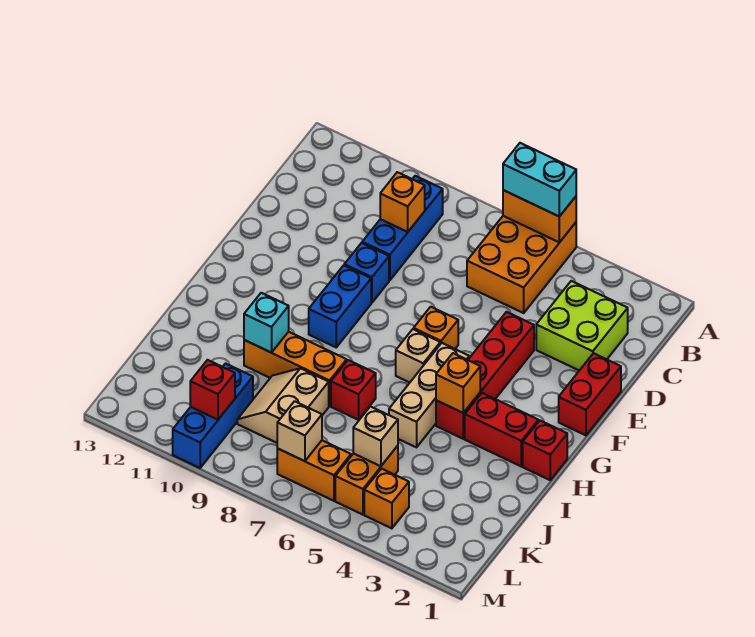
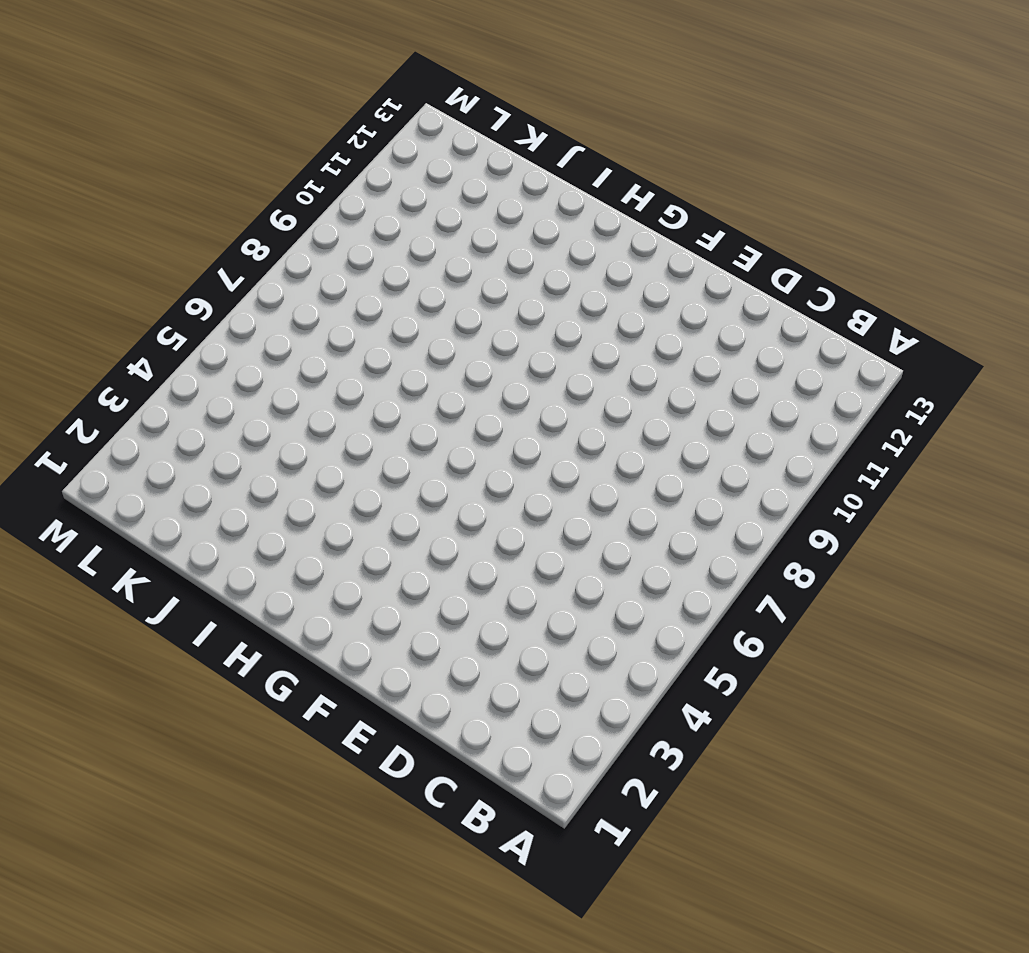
none -> orange brick A5:C6 level 1
none -> blue brick B9:D9 level 1
none -> lime brick C2:D3 level 1

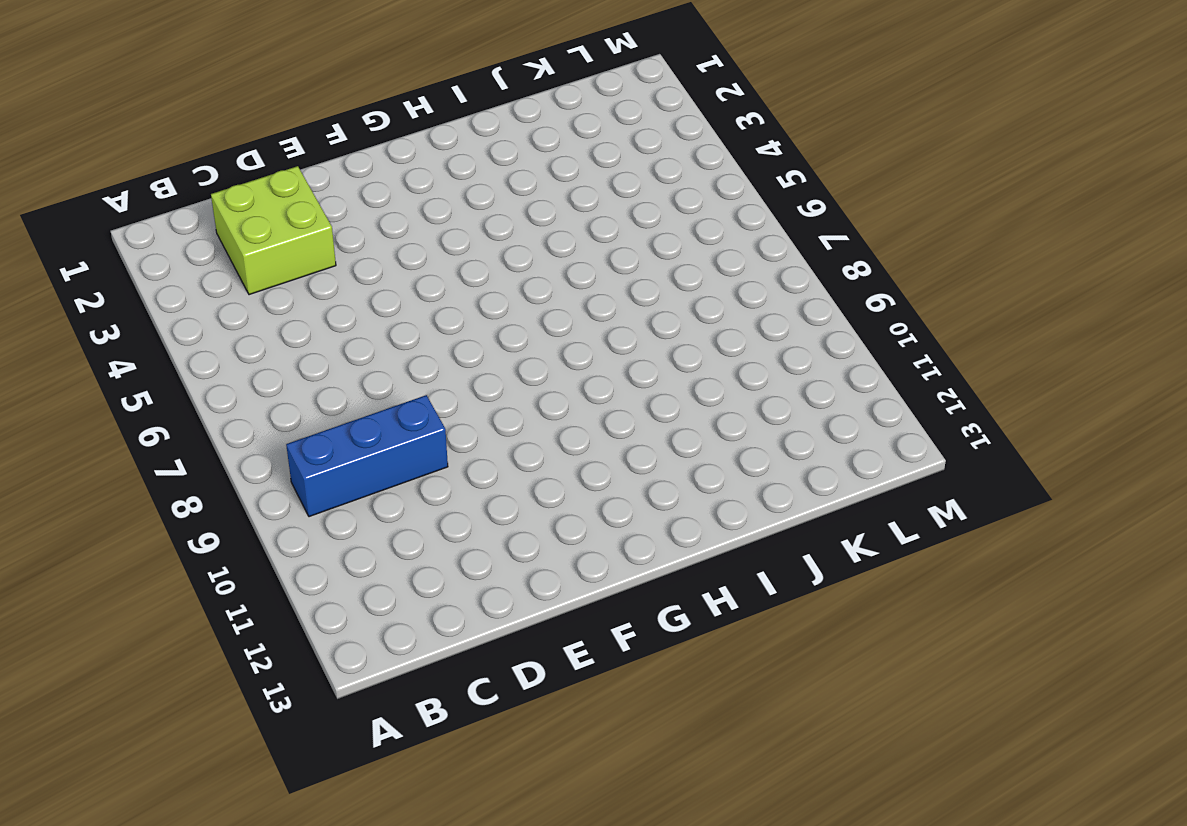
none -> orange brick A5:C6 level 1
none -> red brick E1:F1 level 1
none -> red brick E4:H4 level 1

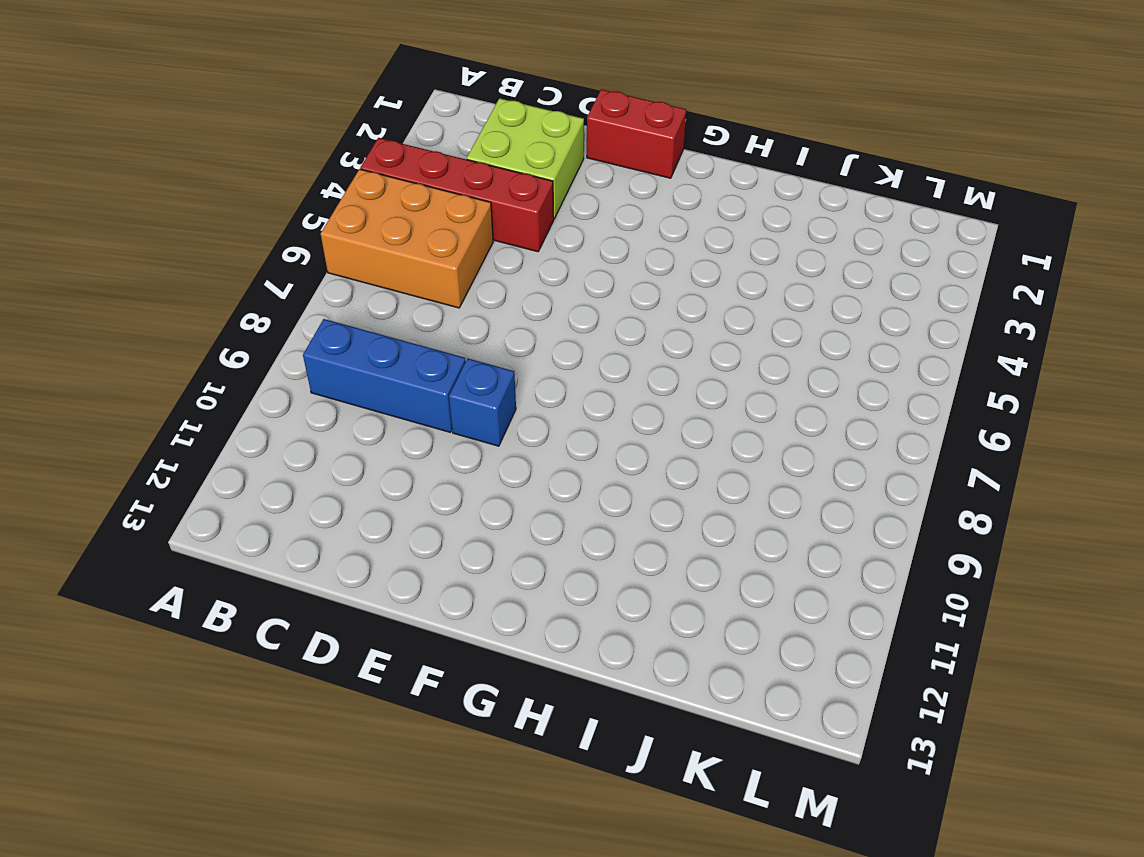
red brick A4:D4 level 1 -> red brick E4:H4 level 1
none -> orange brick F6 level 1
none -> blue brick F9:G9 level 1
none -> tan brick G5:I5 level 1

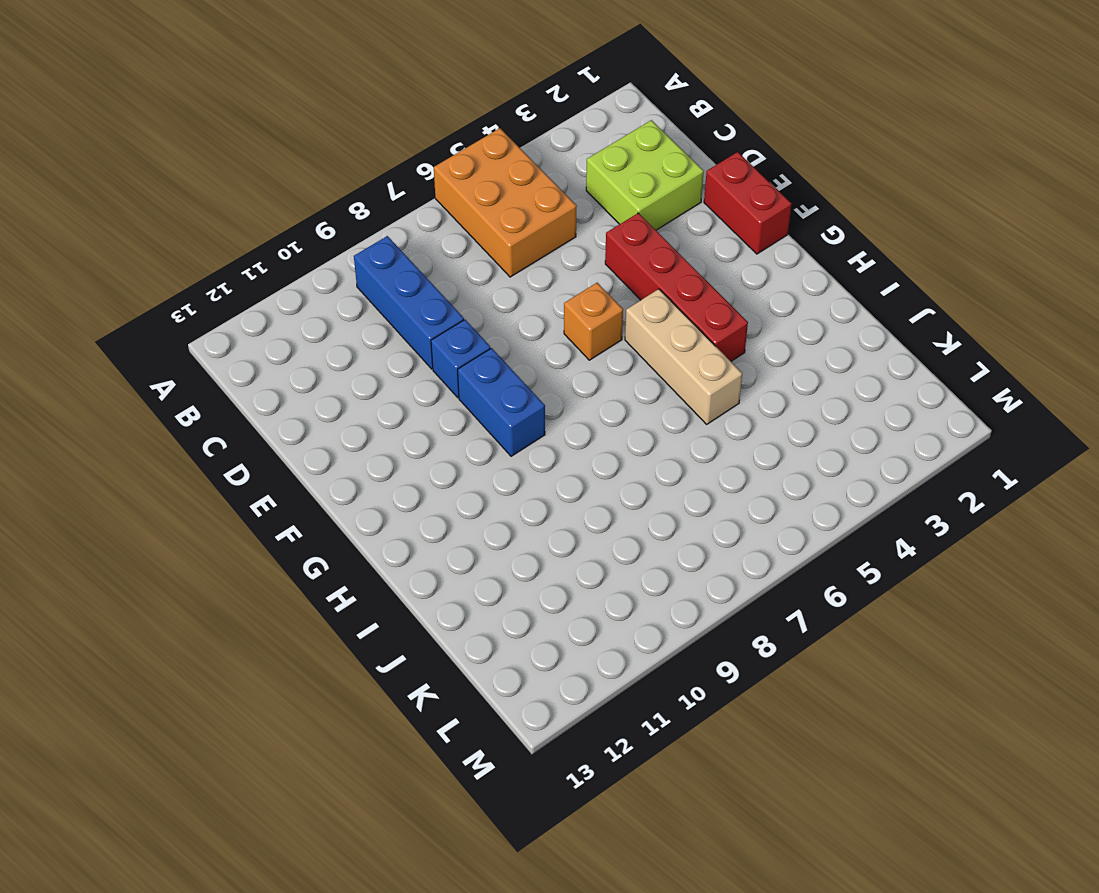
none -> tan brick G6 level 1
none -> red brick H1 level 1
none -> red brick H2:H3 level 1

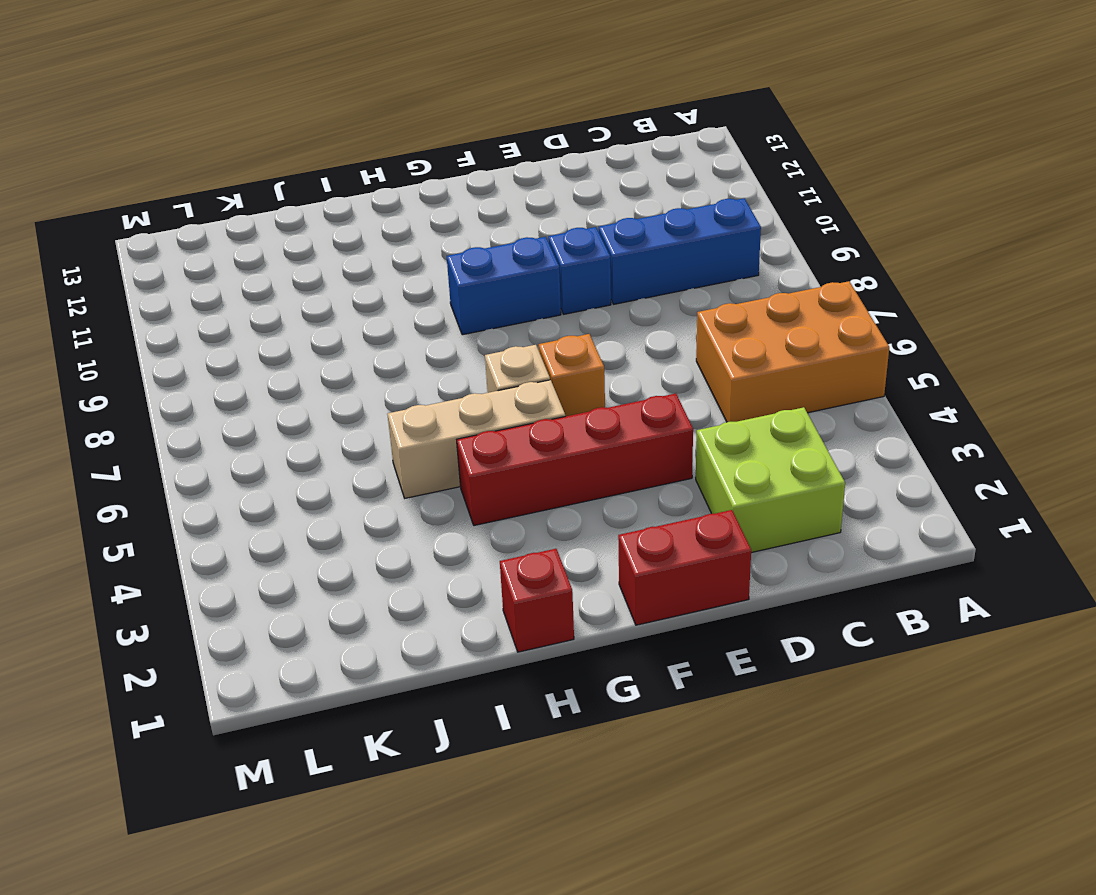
none -> red brick H2:H3 level 1
none -> red brick I7 level 1
none -> orange brick I8:I10 level 1

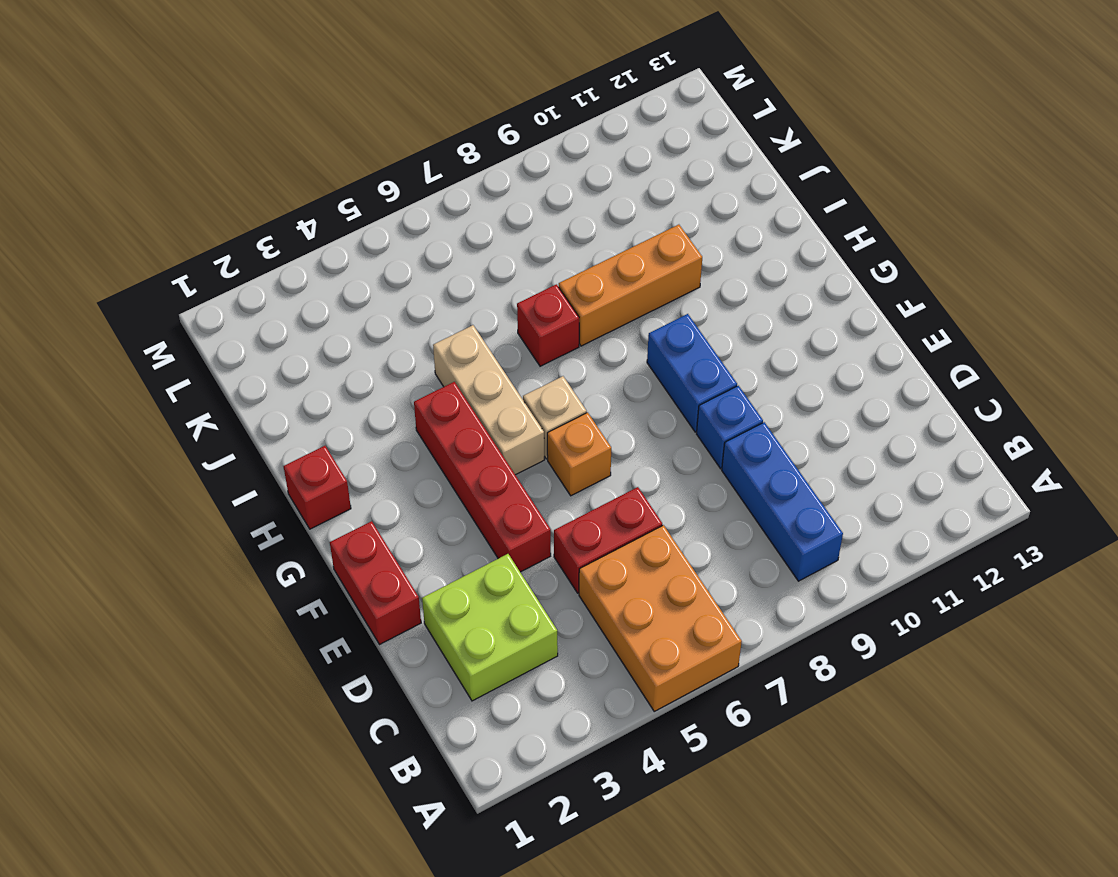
red brick D5:D6 level 1 -> red brick H2:H3 level 1
none -> tan slope J8:K9 level 1 top 8
none -> orange brick K5:L5 level 1
none -> blue brick K10:M10 level 1

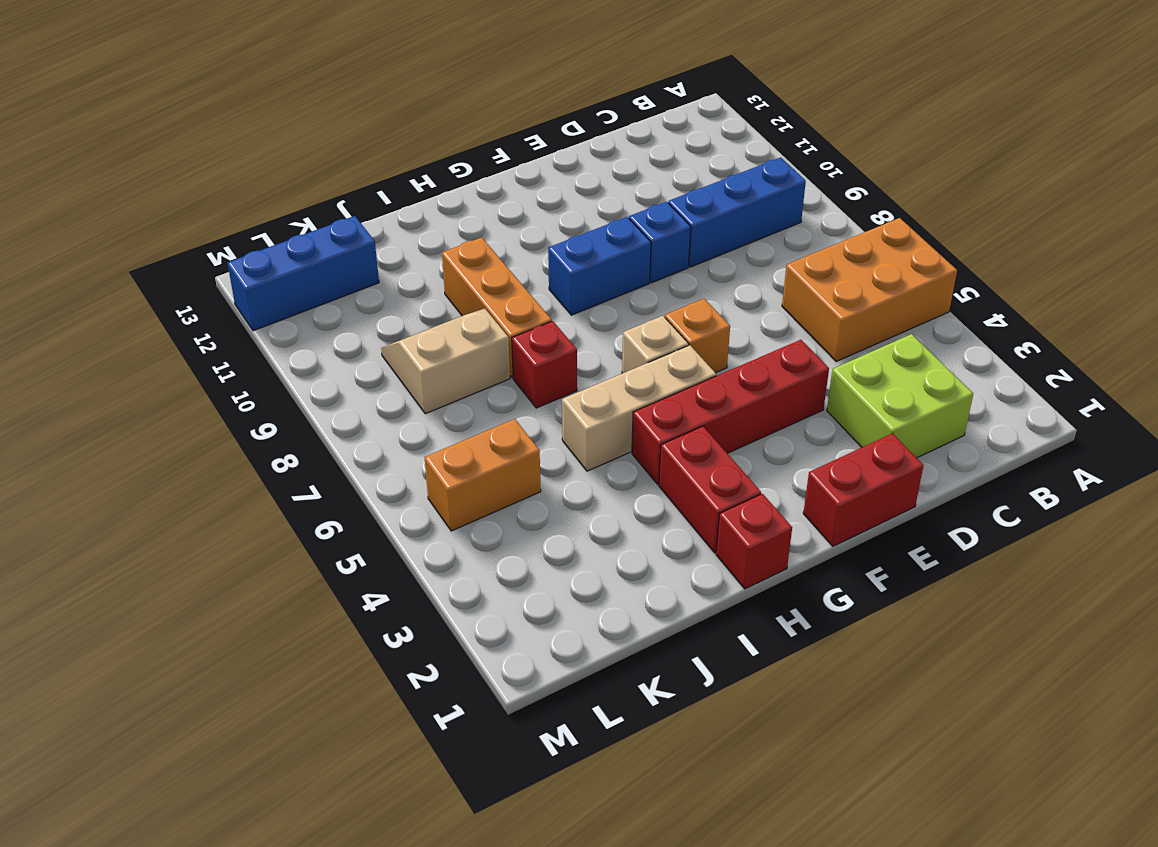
blue brick K12:M12 level 1 -> blue brick K10:M10 level 1
none -> orange brick L4 level 1
none -> orange brick L6:L7 level 1
none -> orange brick A5:A6 level 2

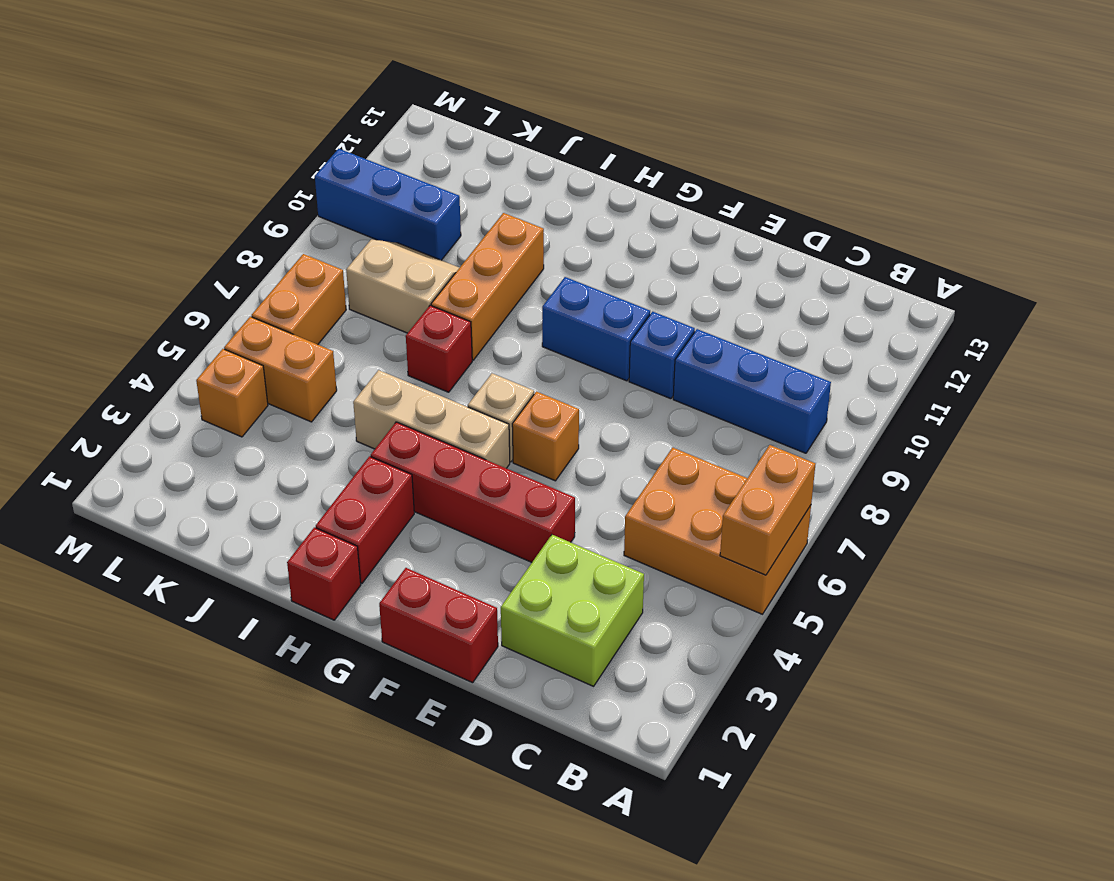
none -> orange brick C9 level 2
none -> orange brick H4 level 2
none -> cyan brick I10 level 2

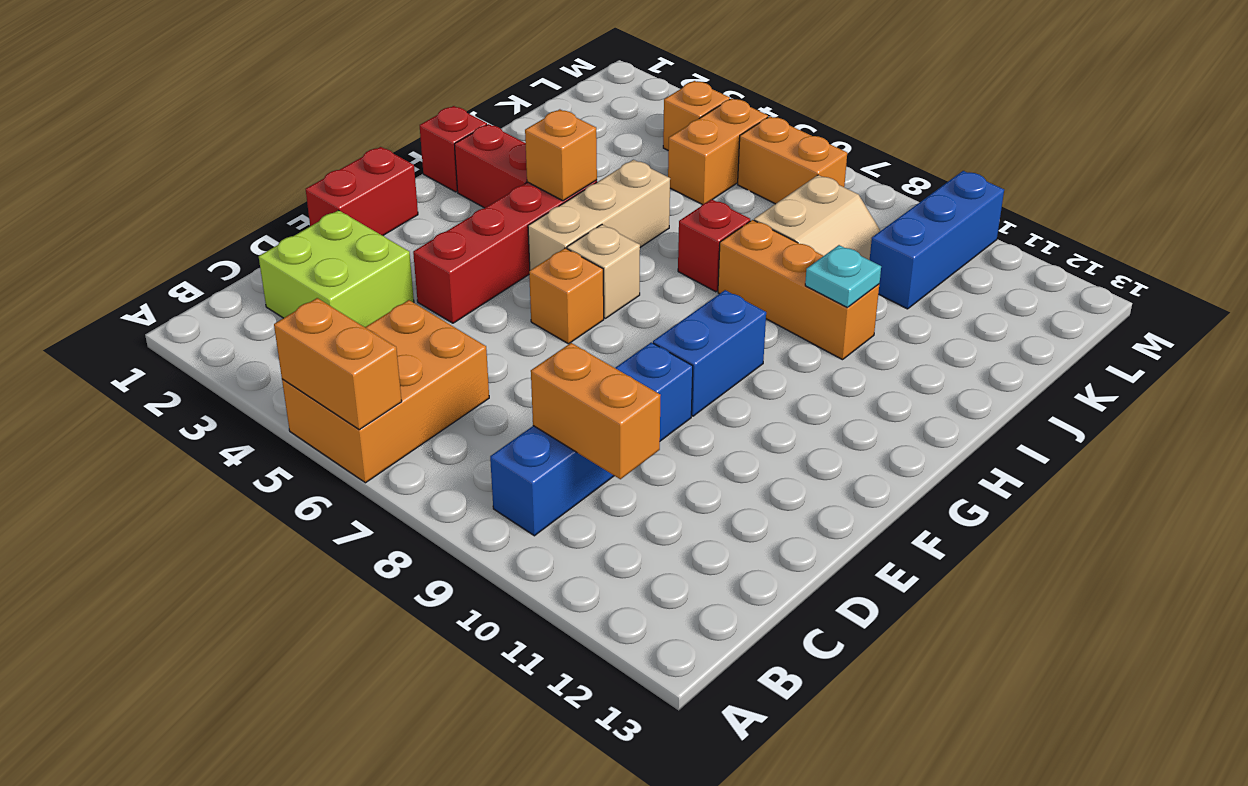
orange brick C9:C10 level 2 -> orange brick C9 level 2
cyan plate I10 level 2 -> cyan brick I10 level 2
none -> tan brick K5 level 2
none -> tan brick L7 level 2
none -> red brick L10 level 2

